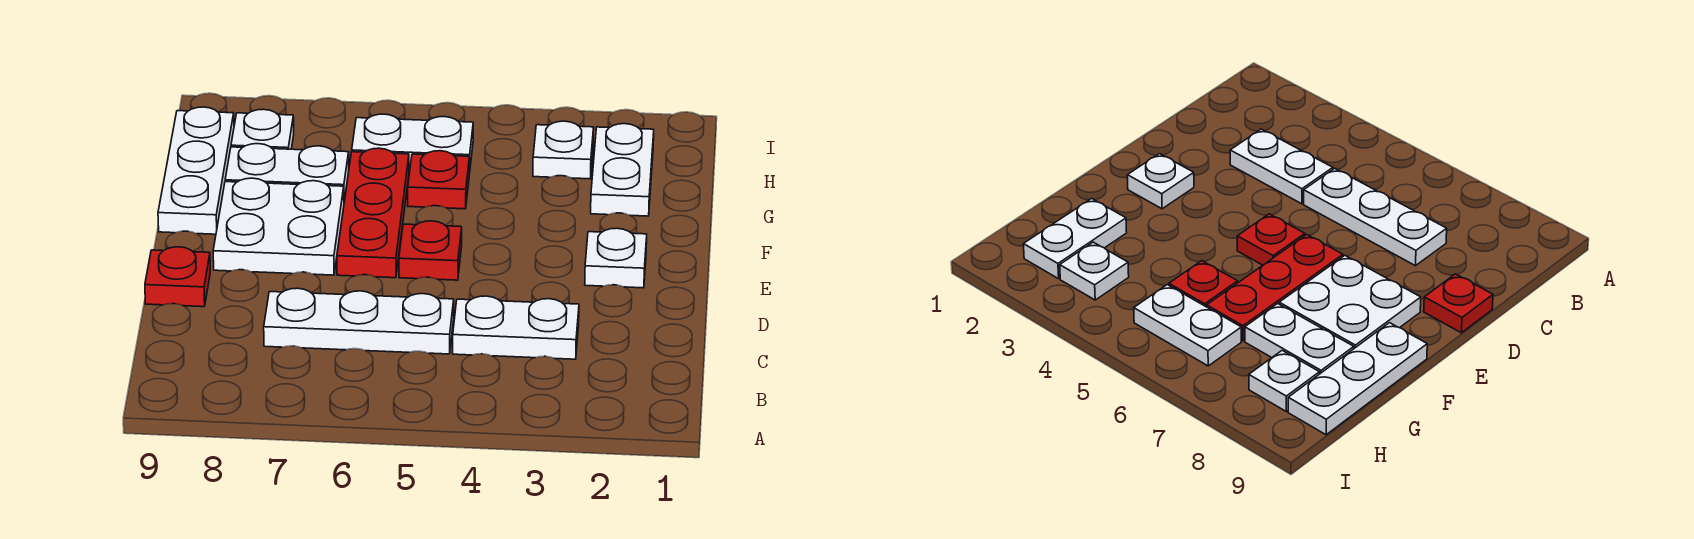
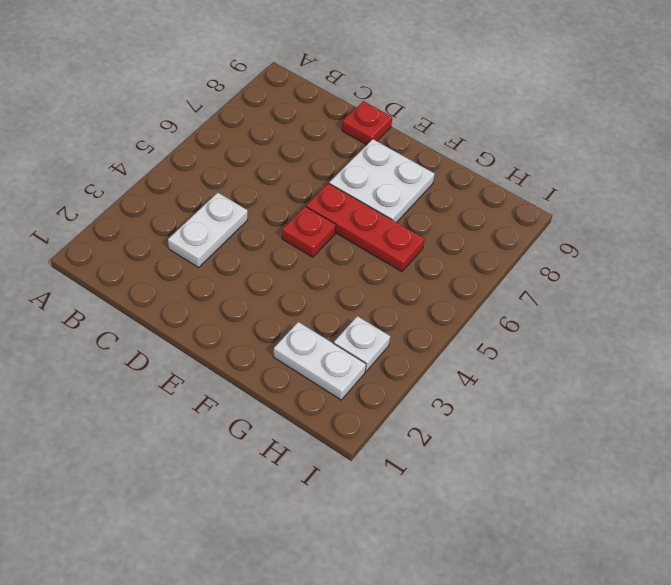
none -> white plate C5:C7 level 1
none -> white plate E2 level 1
none -> white plate F9:H9 level 1

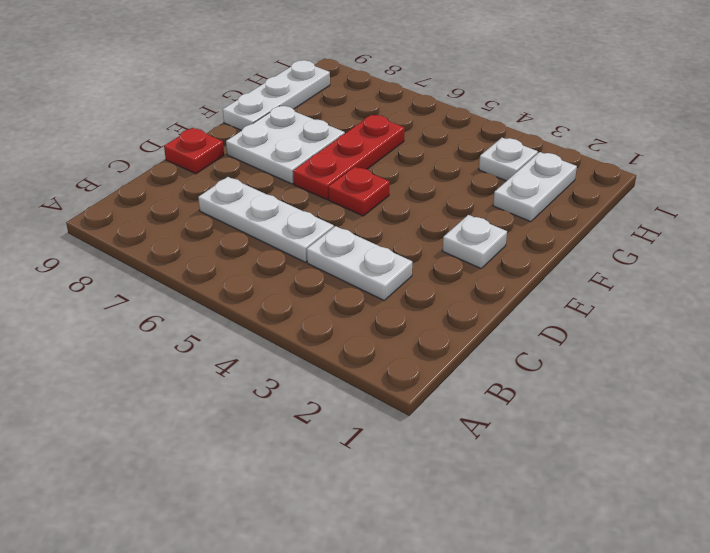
none -> red plate G5 level 1
none -> white plate G7:G8 level 1
none -> white plate H5:H6 level 1

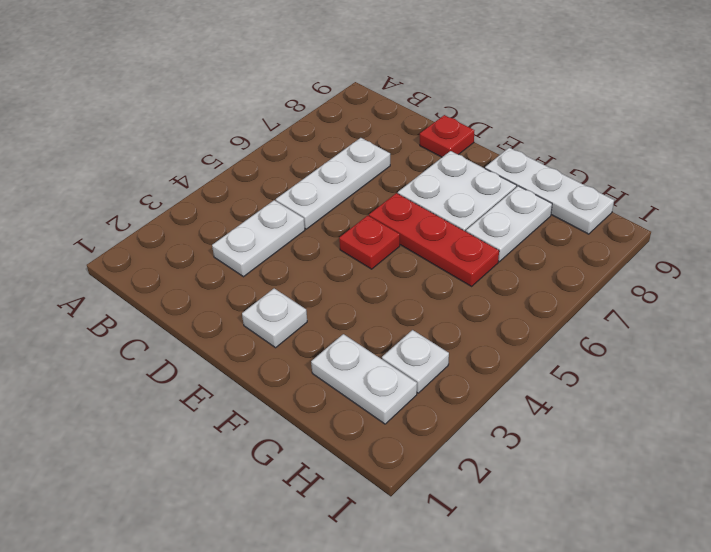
none -> red plate G5 level 1
none -> white plate H5:H6 level 1
none -> white plate H8 level 1

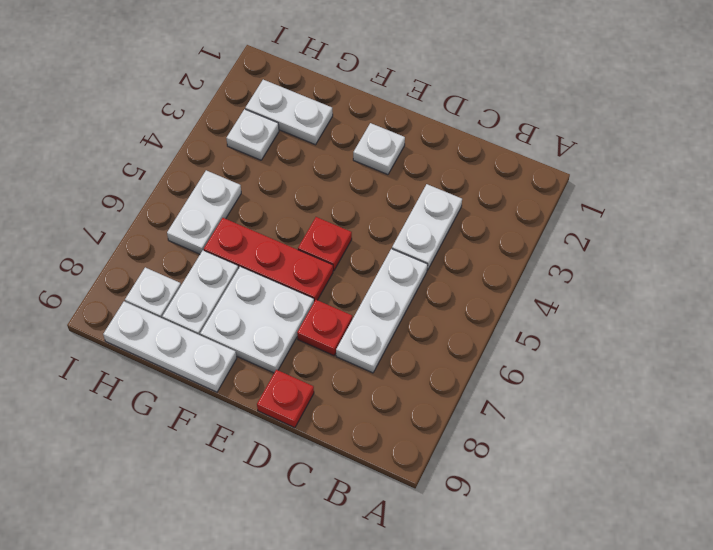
red plate D7 level 1 -> red plate G5 level 1

